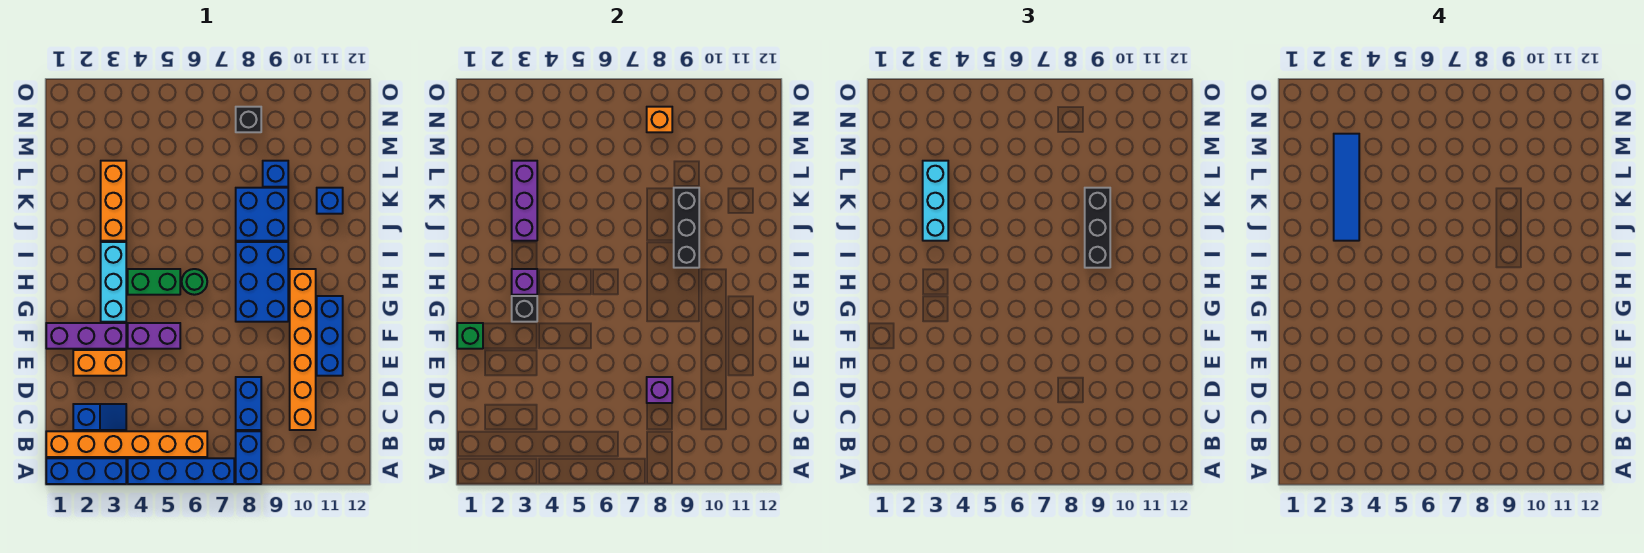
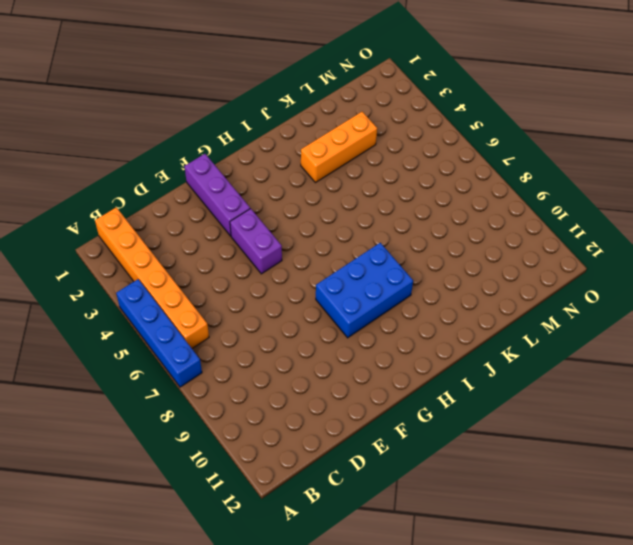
none -> blue brick A1:A3 level 1
none -> blue brick A8:B8 level 1
none -> blue slope C2:C3 level 1 top 2
none -> blue brick C8:D8 level 1

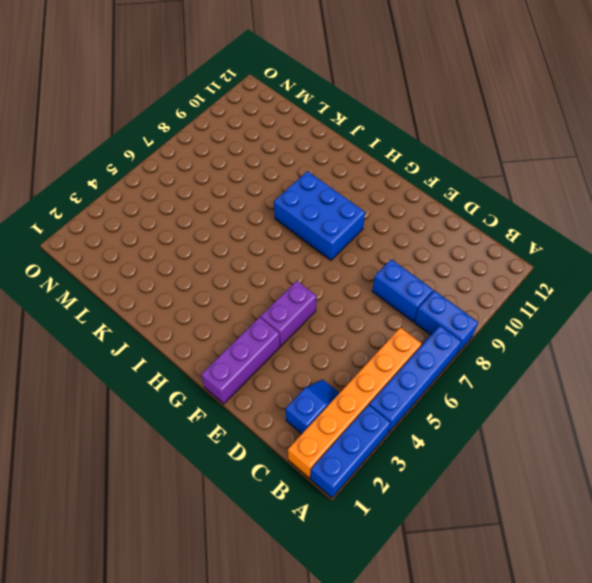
none -> orange brick C10:H10 level 1
none -> orange brick E2:E3 level 1
none -> blue brick E11:G11 level 1
none -> cyan brick G3:I3 level 1

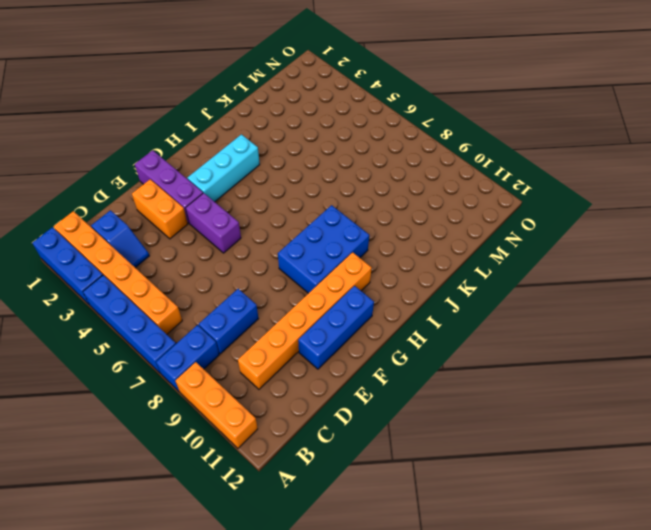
orange brick A9:A11 level 1 -> orange brick J3:L3 level 1
none -> green brick H4:H5 level 1
none -> green round brick H6 level 1
none -> blue brick J8:K9 level 1
none -> blue brick K11 level 1

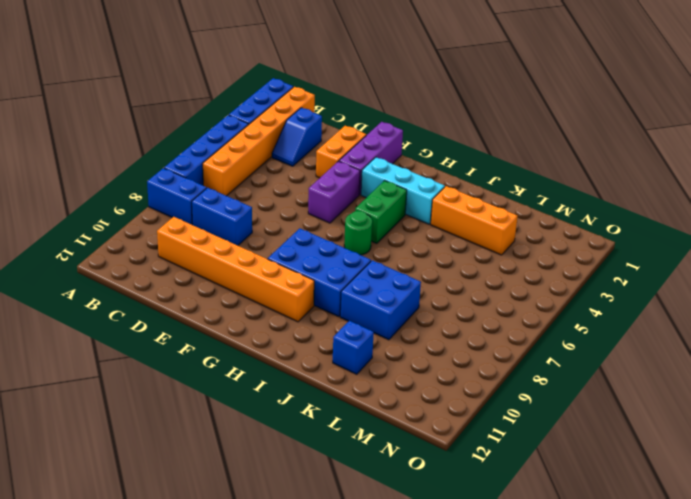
none -> blue brick E11:G11 level 1
none -> blue brick L9 level 1
none -> black brick N8 level 1
none -> purple brick D8 level 2

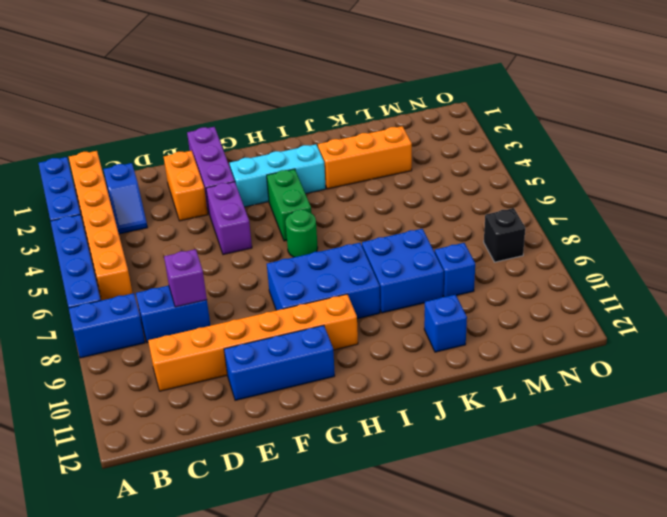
none -> green brick F1 level 2
none -> black brick G3 level 2
none -> purple brick H3 level 2
none -> black brick I9:K9 level 2

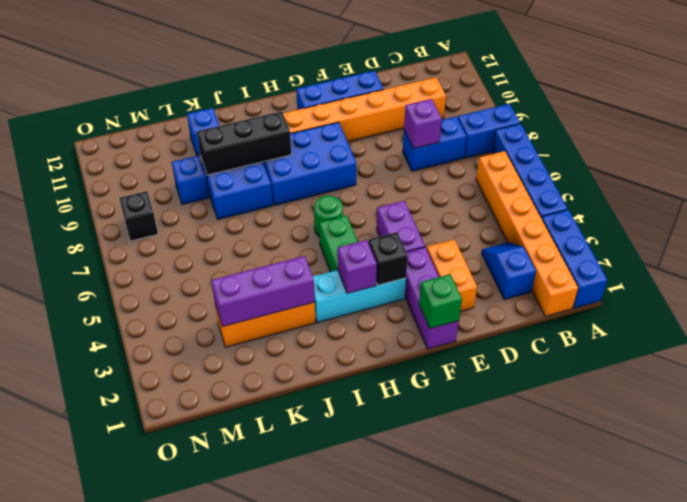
none -> orange brick N8 level 2
none -> black brick I9:K9 level 3
none -> cyan brick J3:L3 level 3
none -> blue tile J3:M3 level 4

